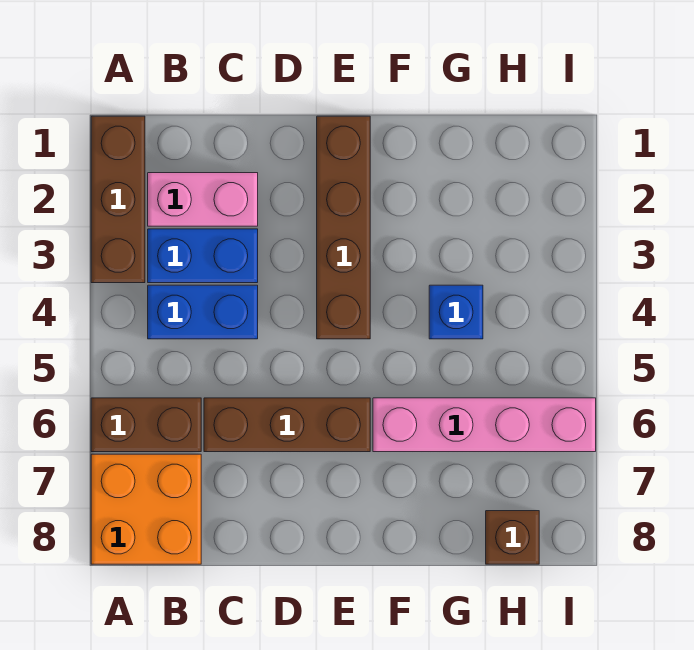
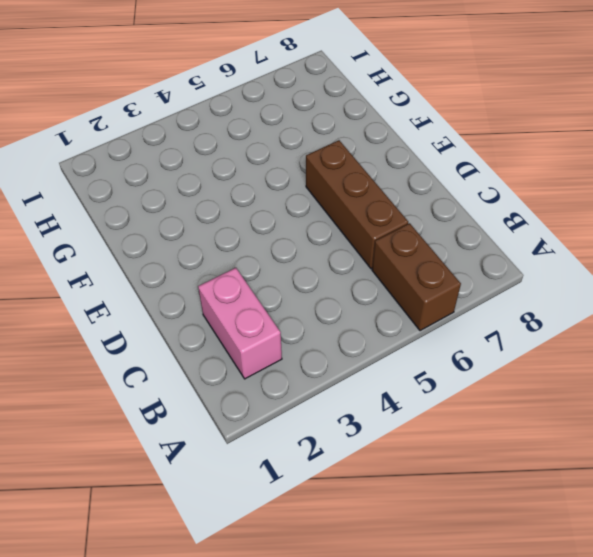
none -> brown brick A1:A3 level 1
none -> orange brick A7:B8 level 1

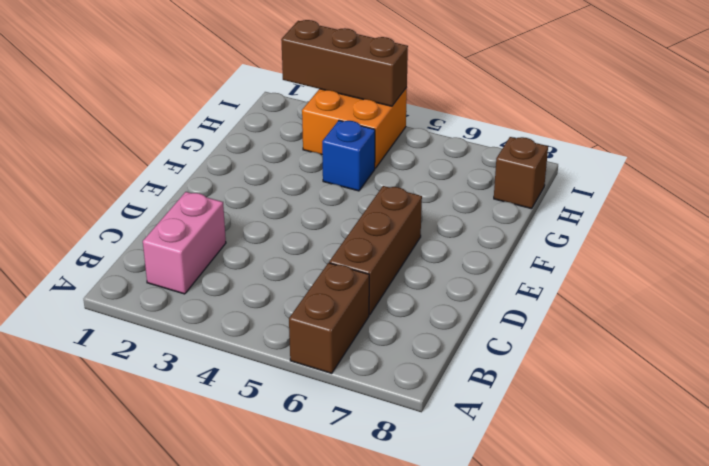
orange brick H3:I4 level 1 -> orange brick A7:B8 level 1
brown brick I2:I4 level 2 -> brown brick A1:A3 level 1
none -> blue brick B3:C3 level 1
none -> blue brick B4:C4 level 1

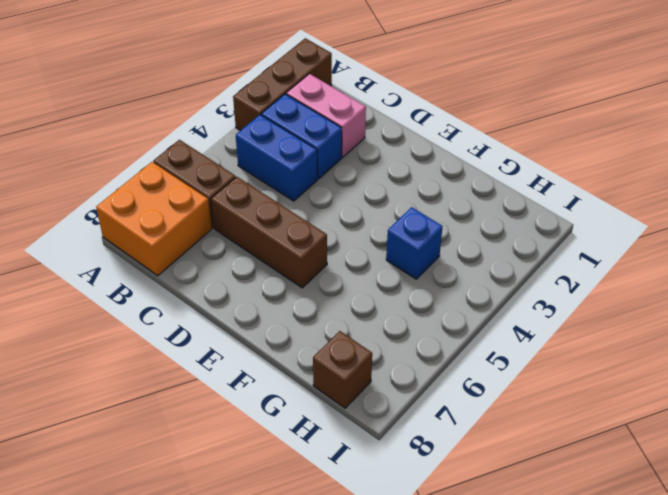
none -> brown brick E1:E4 level 1
none -> pink brick F6:I6 level 1

